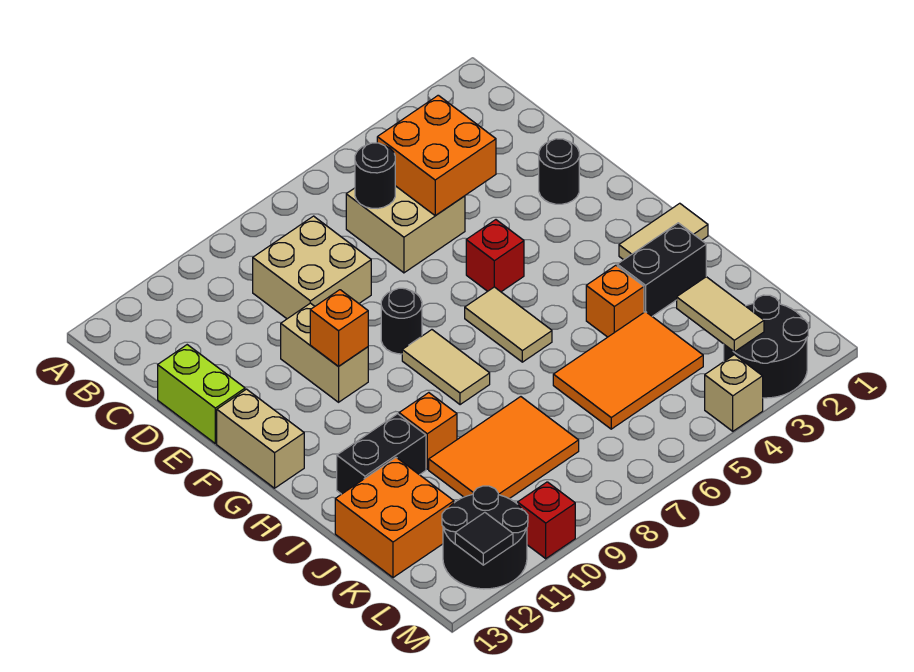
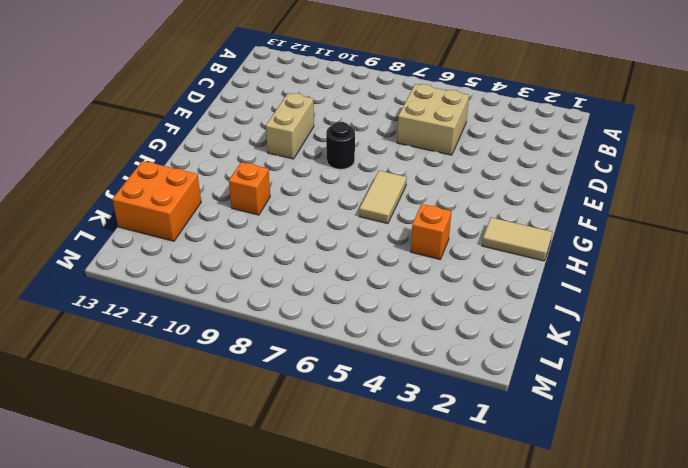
none -> tan brick C8:D9 level 1
none -> lime brick D13:E13 level 1
none -> black round brick E2 level 1

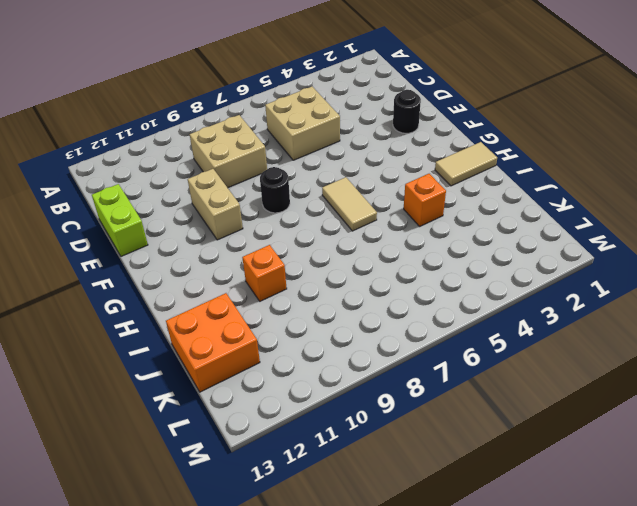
none -> red brick F5 level 1
none -> tan brick F13:G13 level 1
none -> tan tile G8:H8 level 1

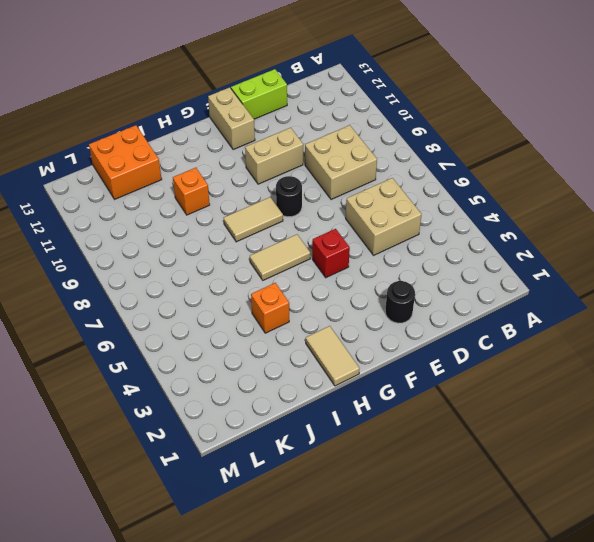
tan brick F12:F13 level 1 -> tan brick F13:G13 level 1
none -> black brick I2:I3 level 1
none -> black brick I11:I12 level 1
none -> orange tile J4:K6 level 1

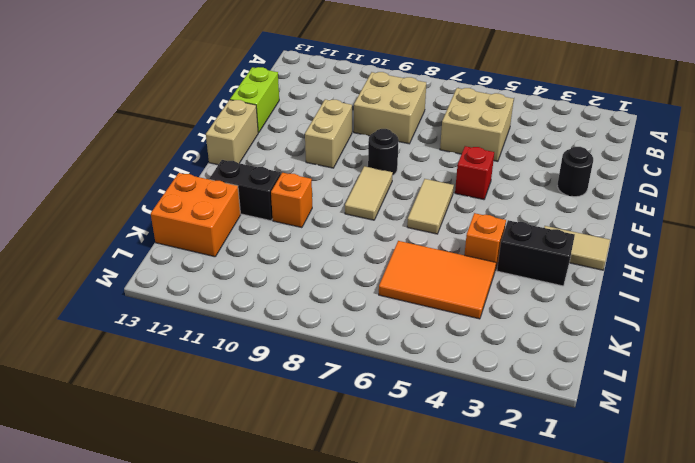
none -> orange tile J8:K10 level 1
none -> black round brick L2:M3 level 1
none -> black round brick L11:M12 level 1

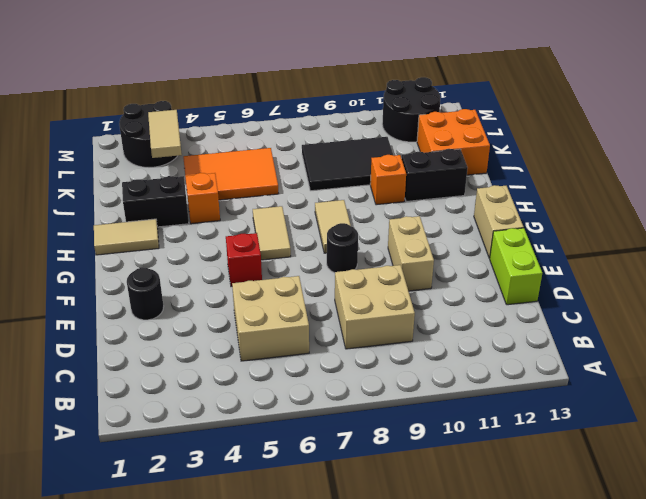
black tile J8:K10 level 1 -> orange tile J8:K10 level 1
none -> tan brick M4 level 1
none -> red brick M10 level 1
none -> orange brick C4:D5 level 2

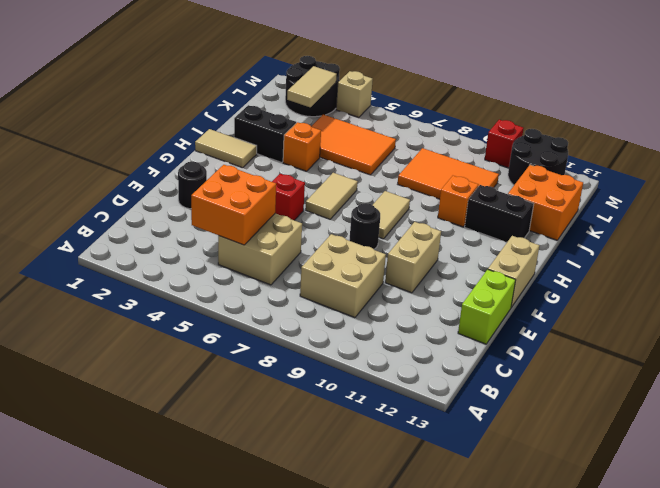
none -> black round brick C6 level 2
none -> orange brick F10 level 2
none -> black tile M12 level 2

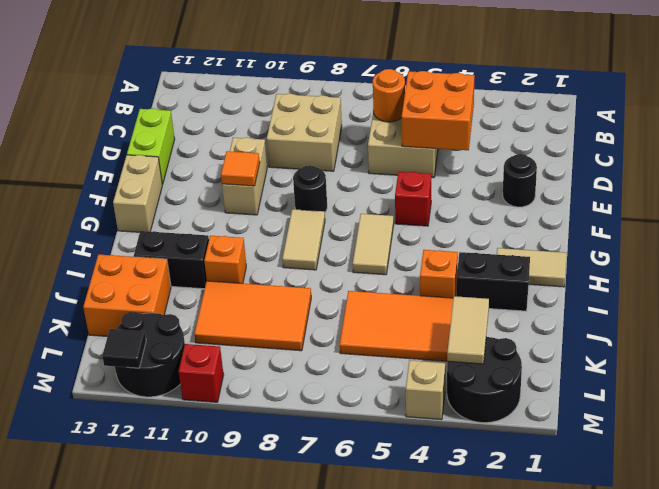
orange round brick C6 level 2 -> black round brick C6 level 2
orange tile F10 level 2 -> orange brick F10 level 2

